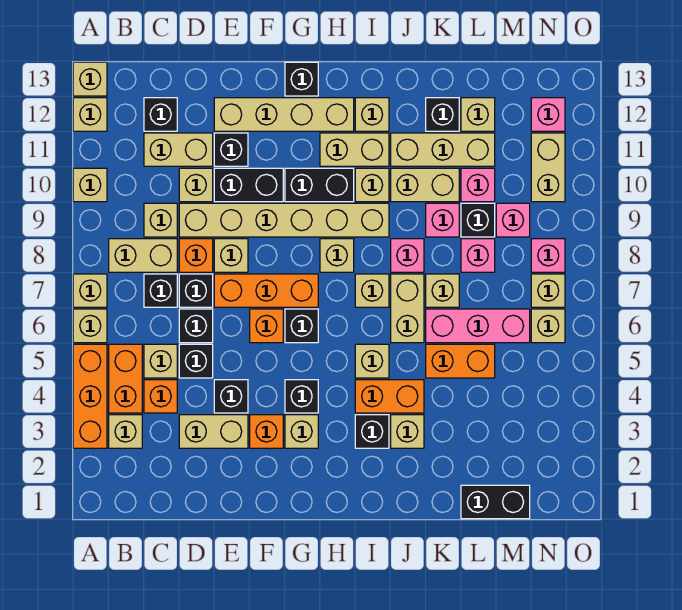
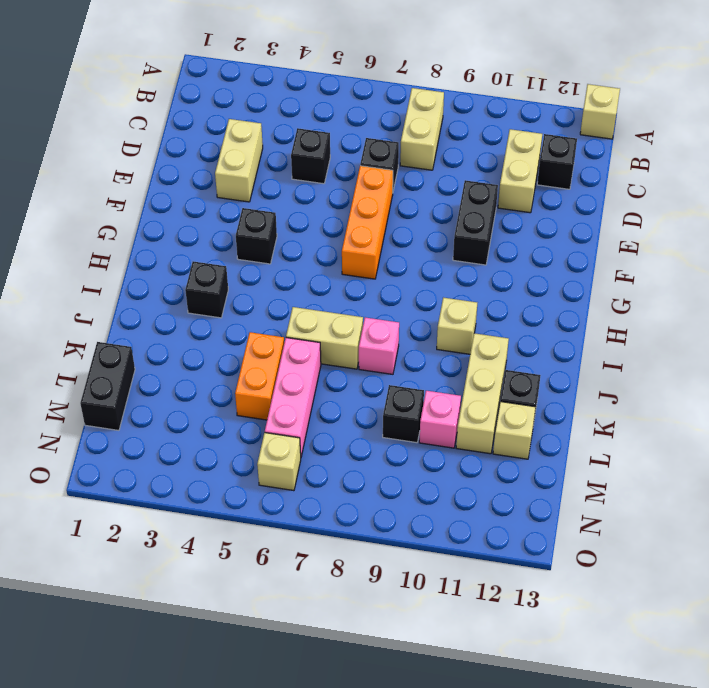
none -> orange brick A3:A5 level 1
none -> tan brick A6 level 1
none -> tan brick A7 level 1
none -> tan brick A10 level 1

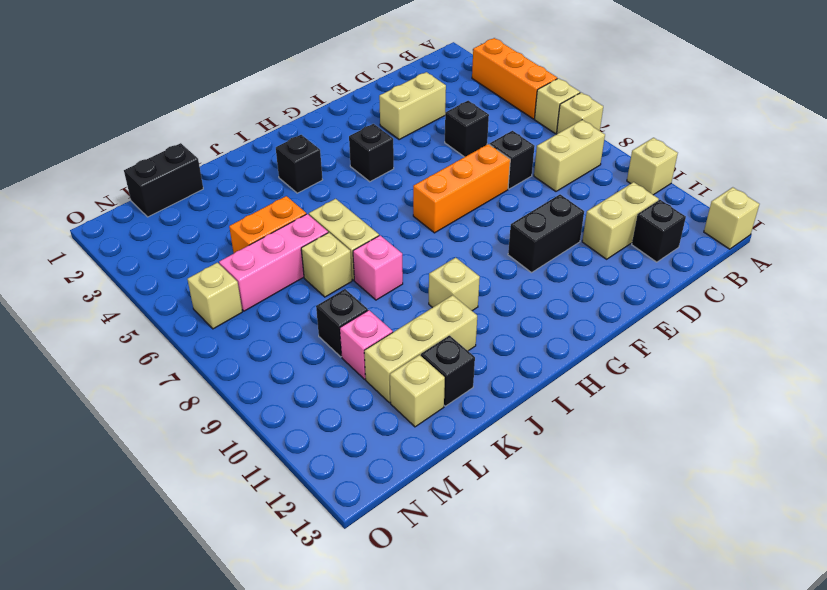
none -> tan brick A12 level 1
none -> tan brick B3 level 1
none -> orange brick B4:B5 level 1
none -> orange brick C4 level 1

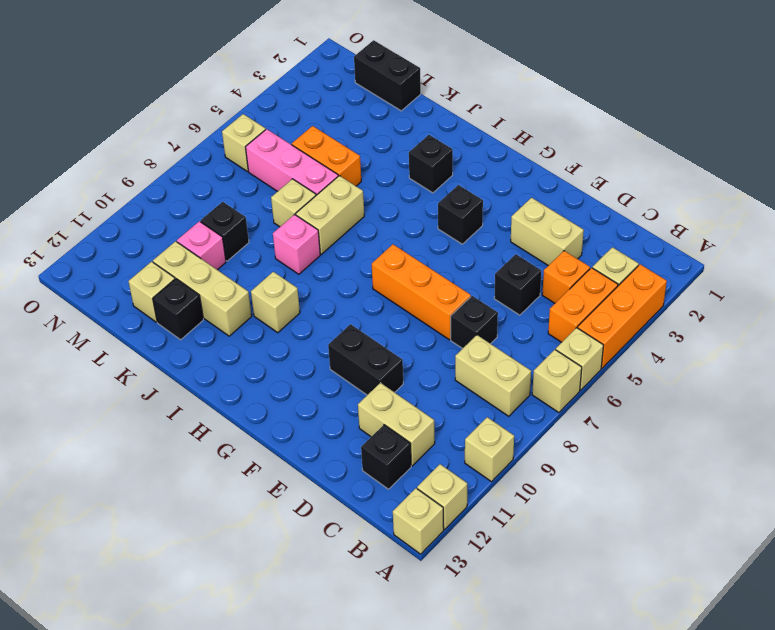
none -> tan brick C5 level 1
none -> black brick C7 level 1
none -> tan brick C9 level 1
none -> black brick D6 level 1

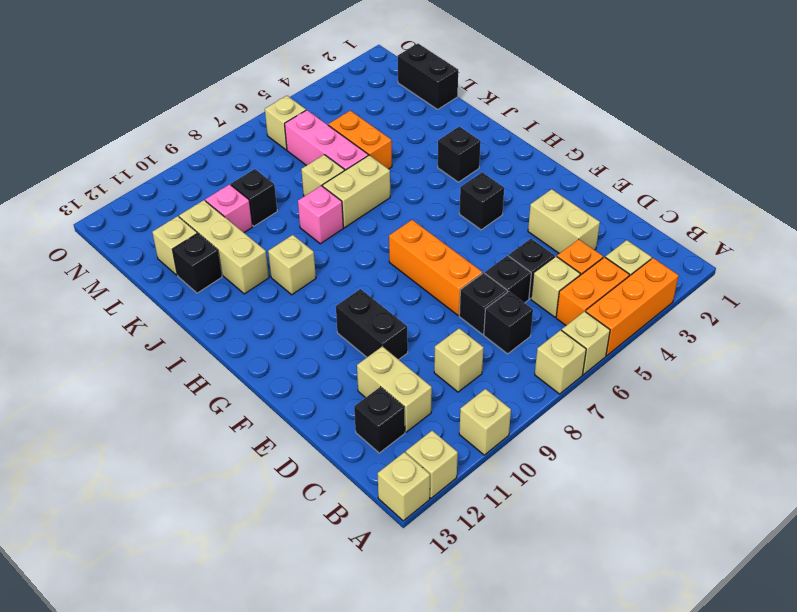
none -> tan brick B8:C8 level 1
none -> orange brick D8 level 1
none -> tan brick D9:I9 level 1
none -> tan brick D10 level 1

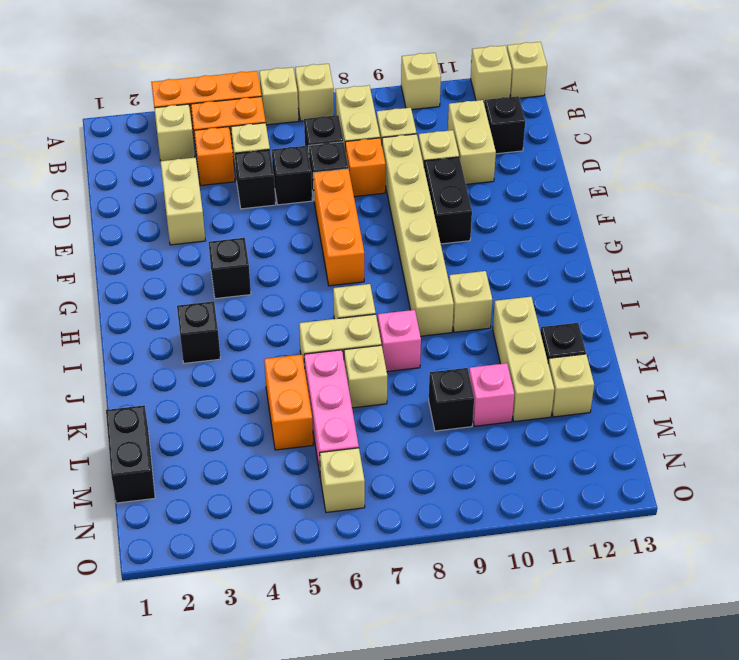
none -> black brick E4 level 1
none -> tan brick E8 level 1
none -> black brick E11 level 1
none -> tan brick E12:H12 level 1

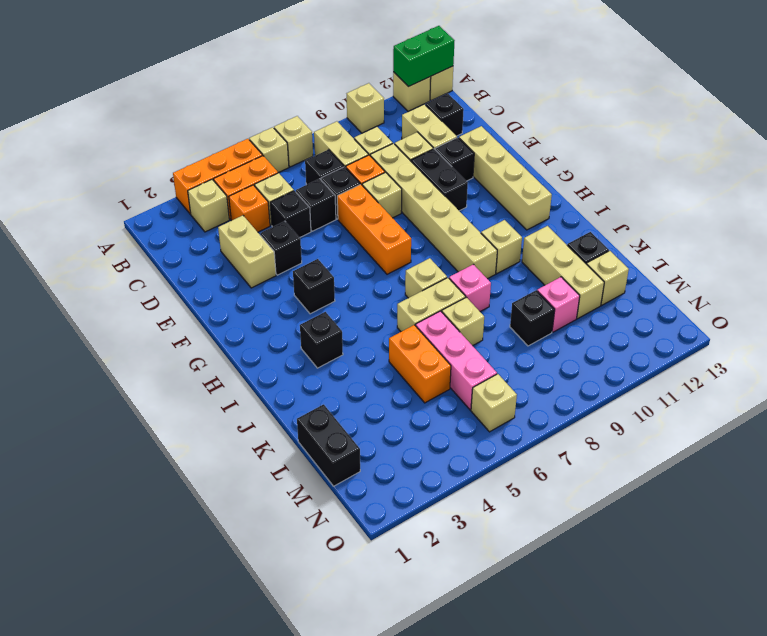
green brick A12:A13 level 2 -> none
none -> orange brick F3 level 1
none -> orange brick F6 level 1
none -> tan brick G3 level 1
none -> black brick G6 level 1

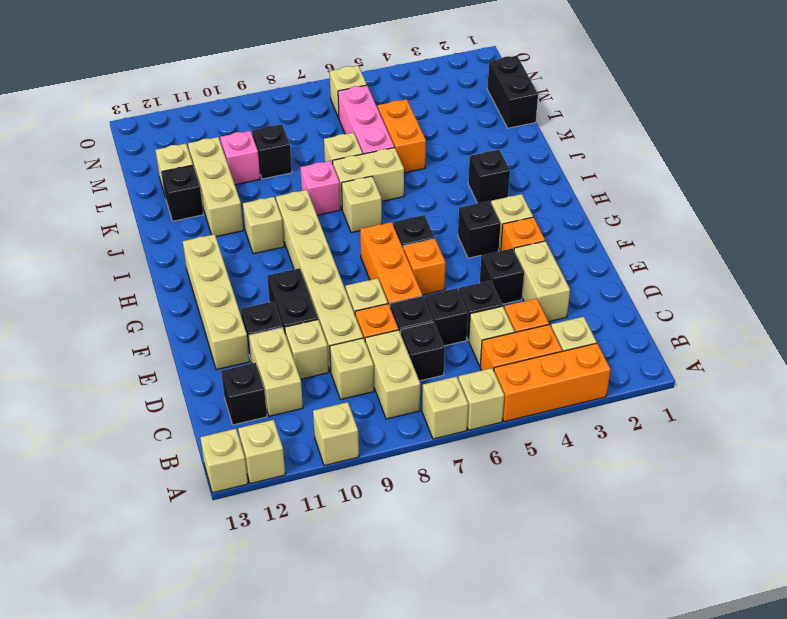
none -> black brick G10:H10 level 1
none -> black brick G13 level 1
none -> tan brick H8 level 1
none -> tan brick H11:I11 level 1

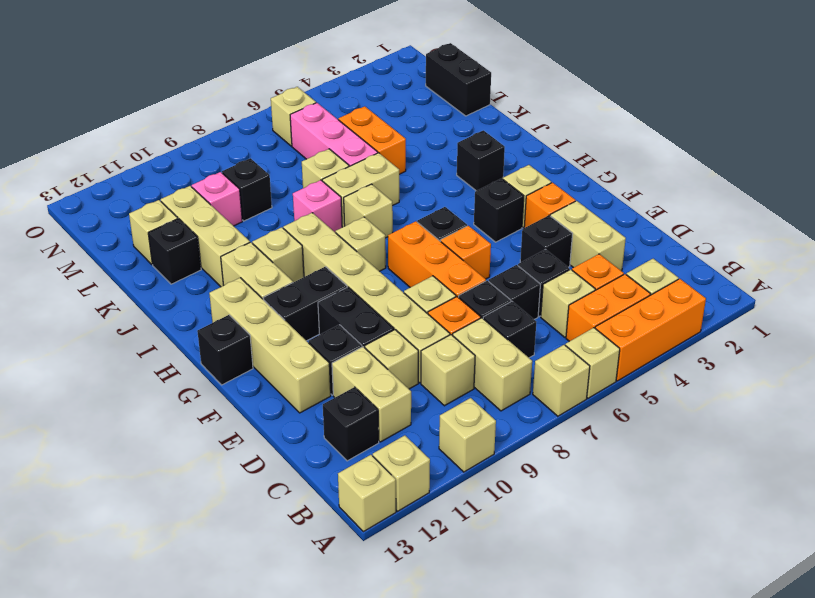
black brick G10:G11 level 1 -> black brick G10:H10 level 1
none -> orange brick I4:J4 level 1
none -> tan brick I5 level 1
none -> tan brick I12 level 1
none -> tan brick J3 level 1

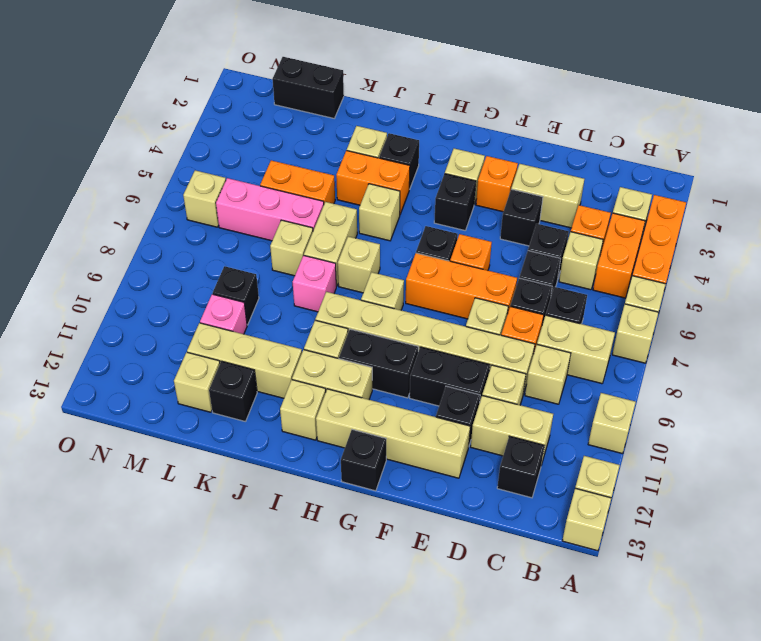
none -> tan brick J10:K10 level 1
none -> pink brick K9 level 1
none -> pink brick L8 level 1
none -> pink brick M9 level 1

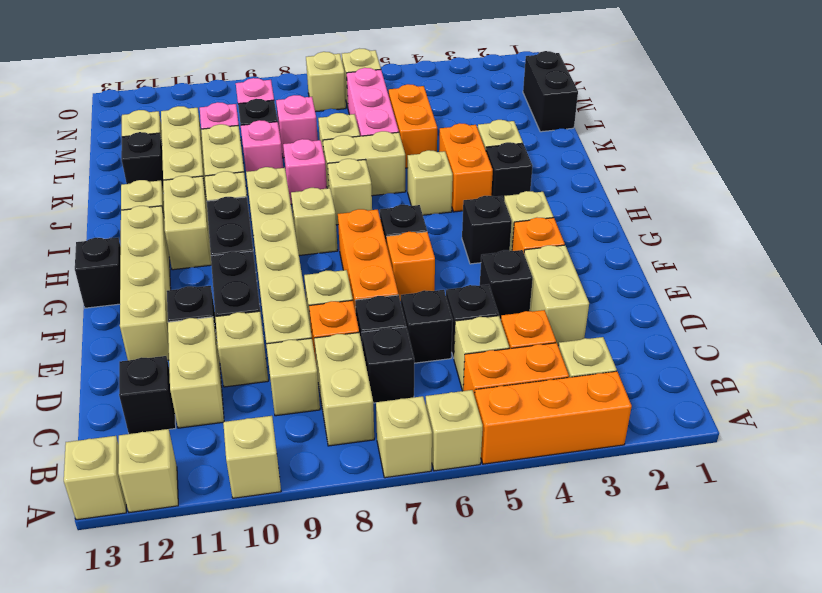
none -> pink brick N8 level 1
none -> tan brick N10:N11 level 1
none -> pink brick N12 level 1

